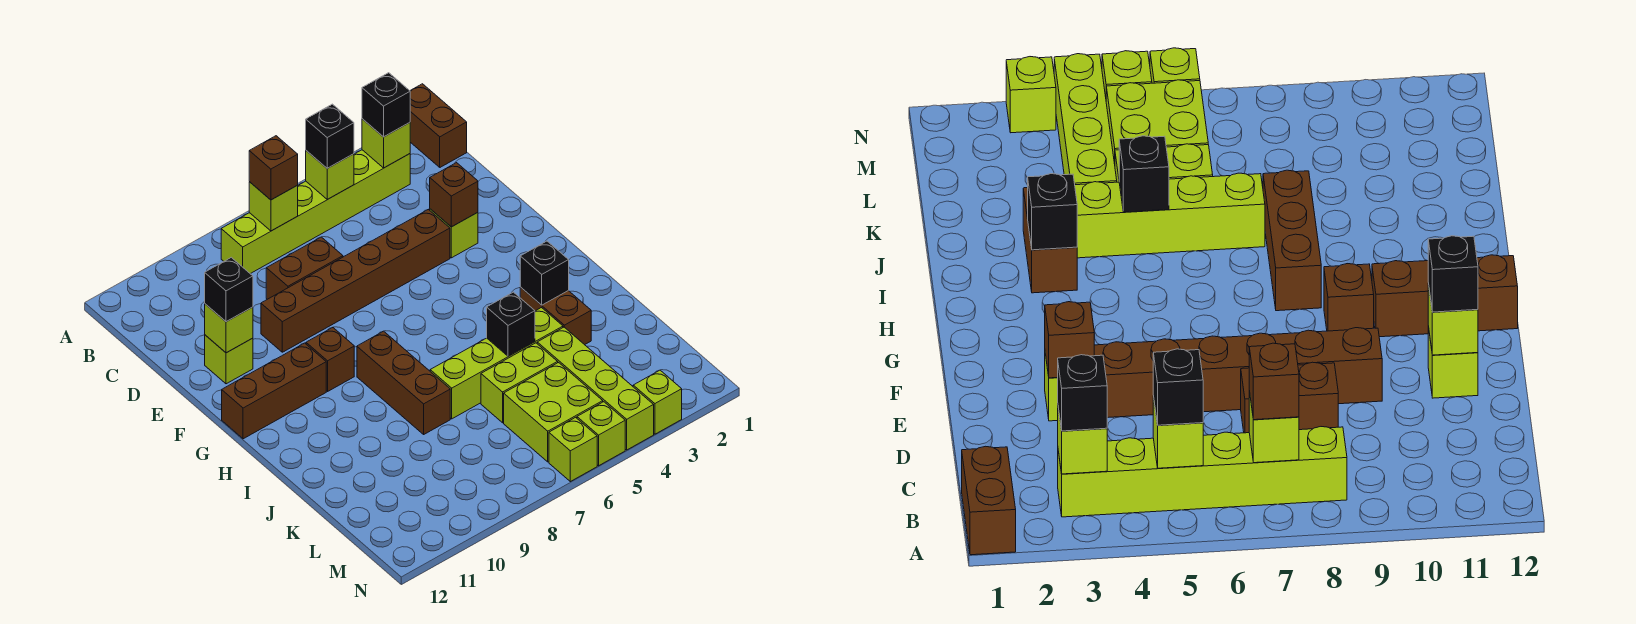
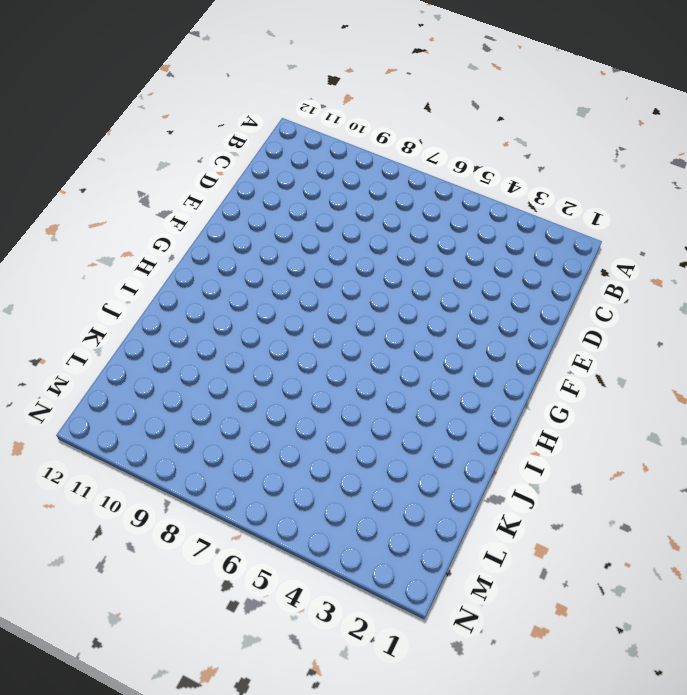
none -> brown brick A1:B1 level 1
none -> lime brick B3:B8 level 1
none -> brown brick D7:D8 level 1

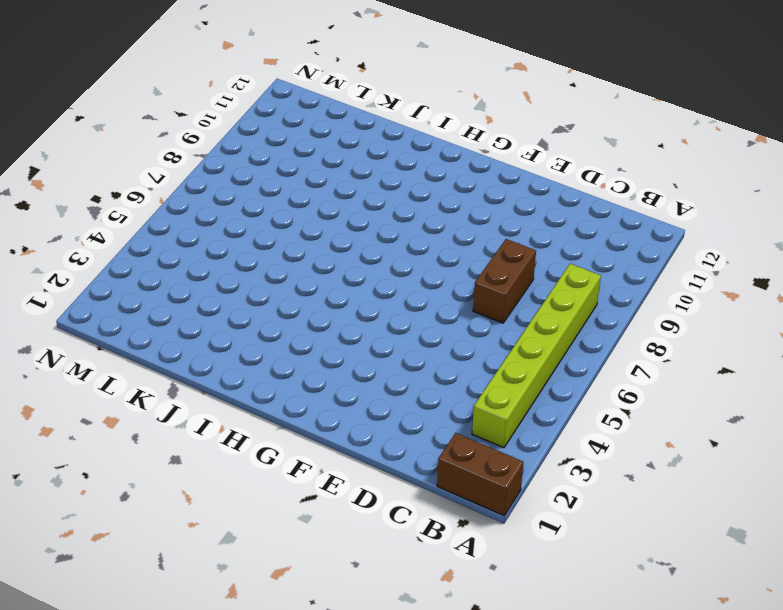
none -> lime brick E3 level 1
none -> brown brick E4:E9 level 1
none -> lime brick E11 level 1

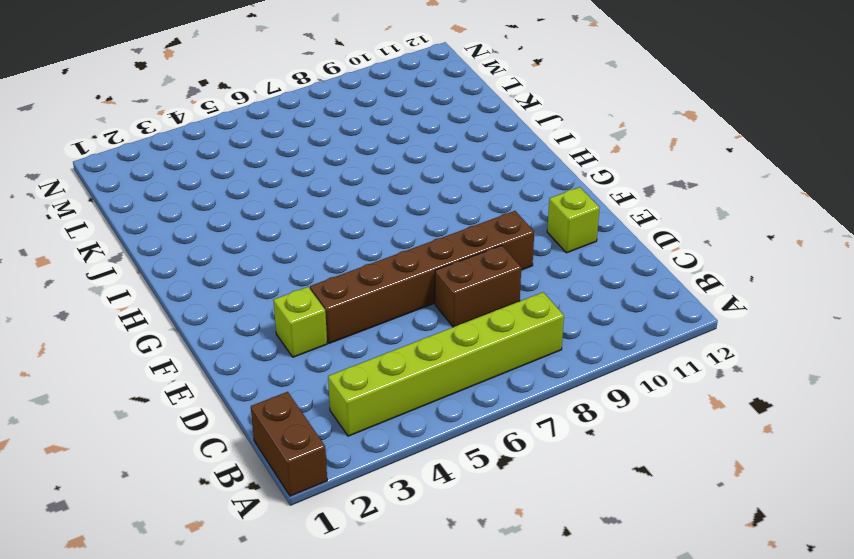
none -> brown brick G9 level 1
none -> brown brick G10:G12 level 1
none -> brown brick H8:J8 level 1

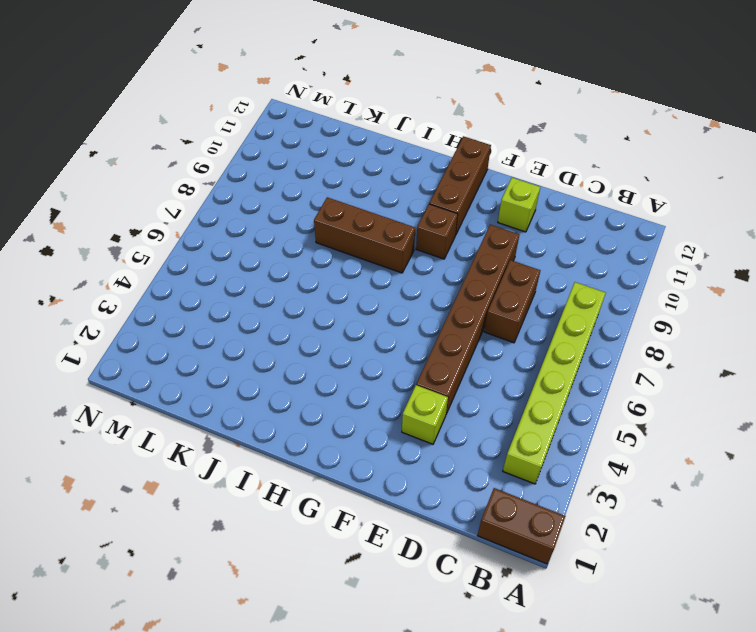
none -> brown brick I3:J3 level 1
none -> lime brick J4:J7 level 1
none -> lime brick K4:N4 level 1

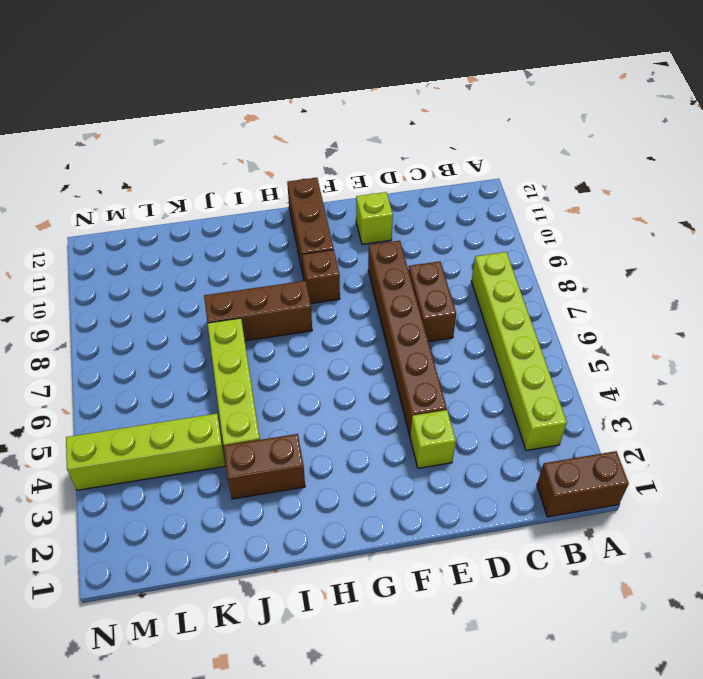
none -> lime brick K5:K6 level 1
none -> lime brick L5:M6 level 1
none -> lime brick N3 level 1

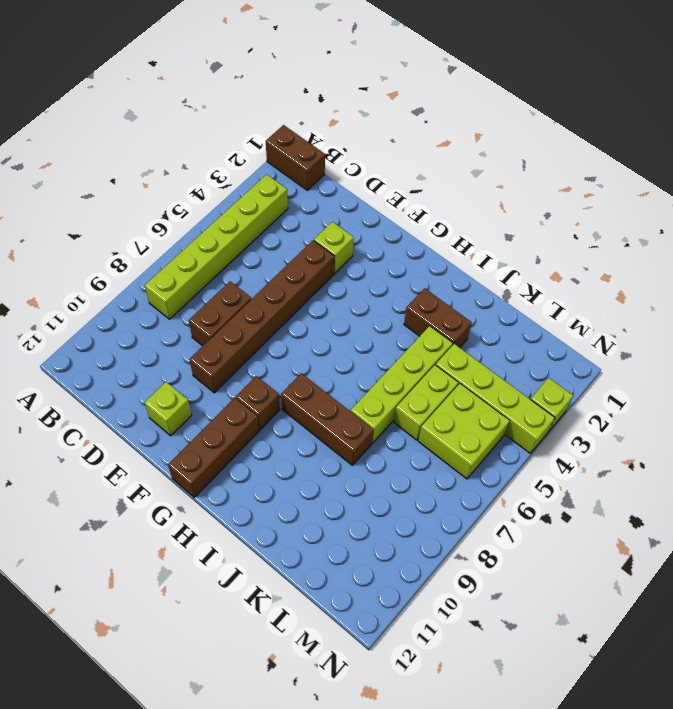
none -> lime brick N5 level 1
none -> lime brick N6 level 1
none -> lime brick B3 level 2

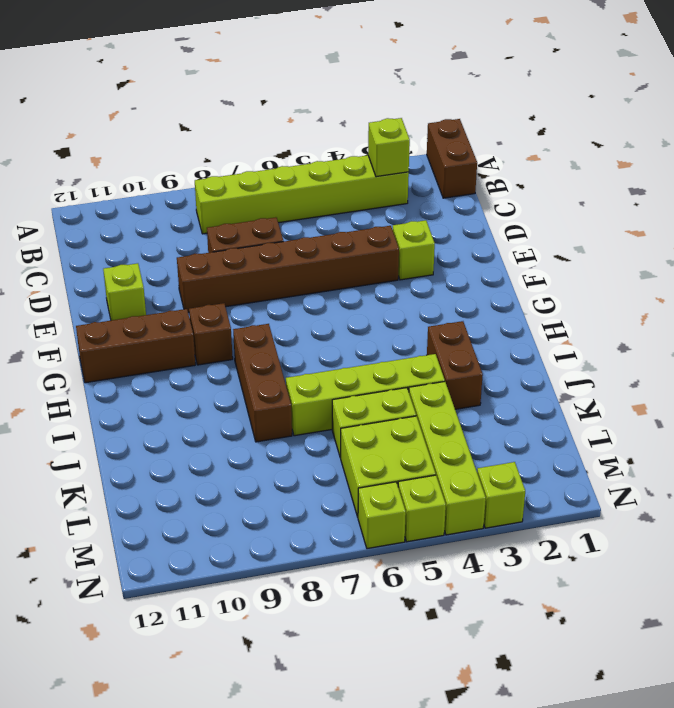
none -> lime brick B5 level 2
none -> lime brick B7 level 2
none -> brown brick E3 level 2

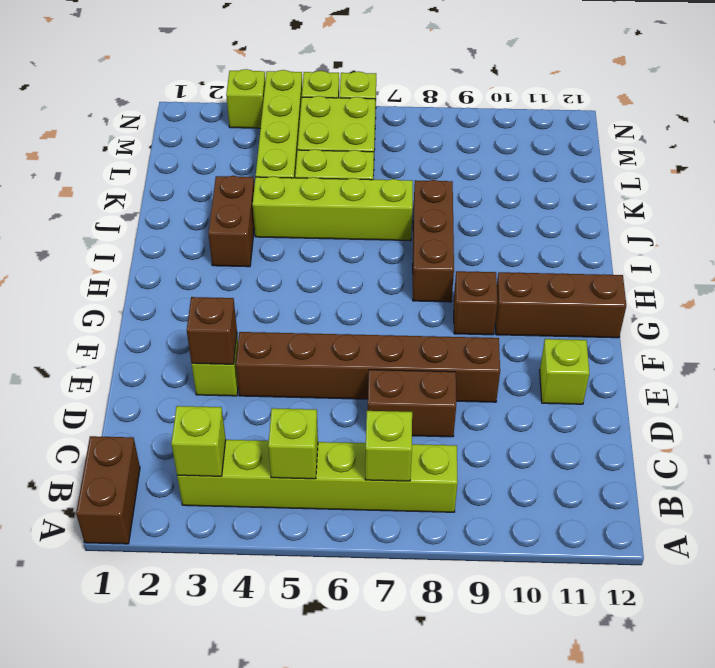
none -> lime brick E11 level 2
none -> black brick I3 level 2
none -> black brick J5 level 2

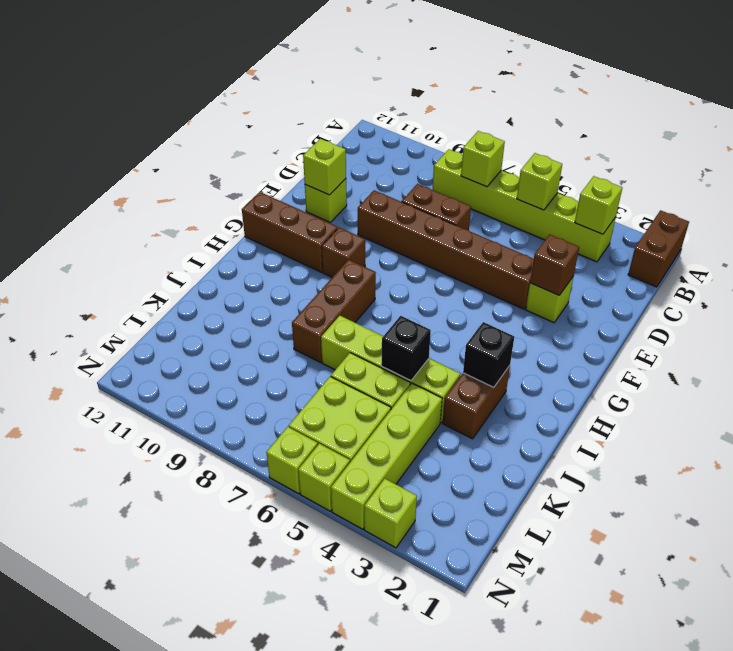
none -> black brick B3 level 3
none -> black brick B5 level 3
none -> brown brick B7 level 3

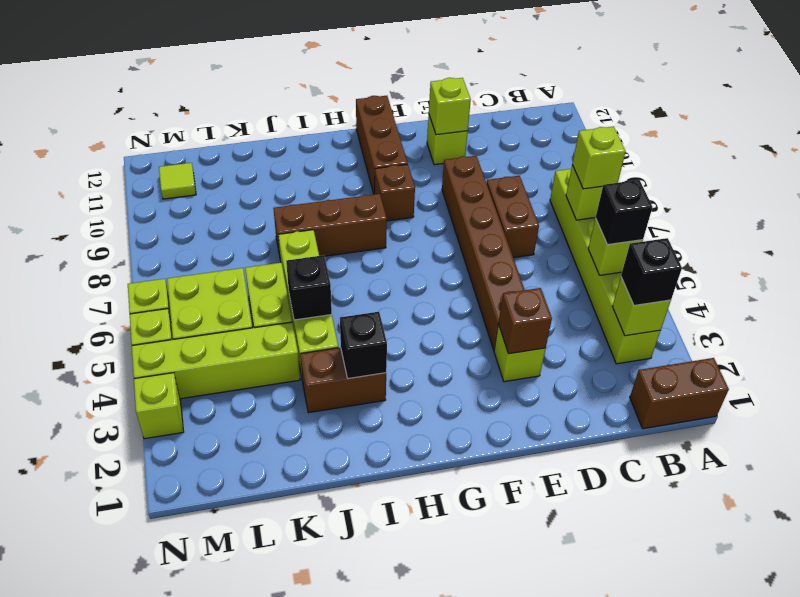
lime brick B7 level 3 -> brown brick B7 level 3
lime tile M11 level 1 -> none
none -> black brick E11 level 3

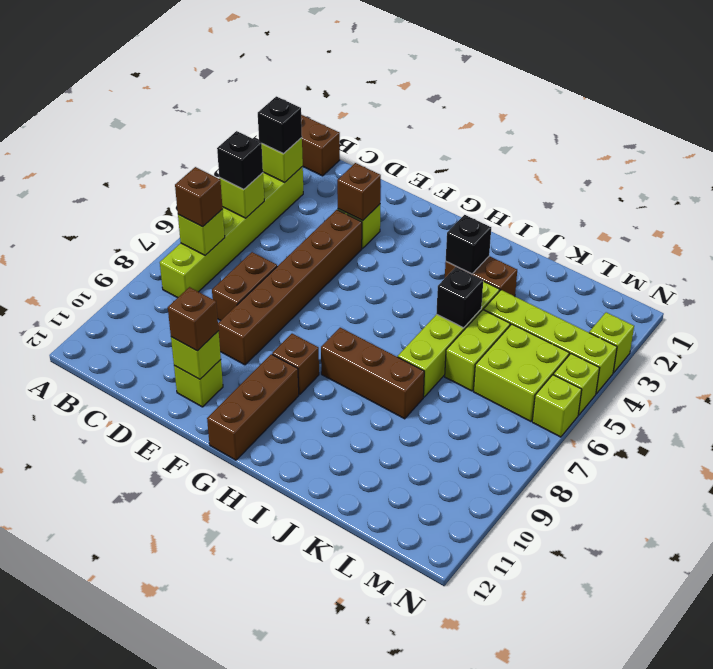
brown brick E11 level 3 -> black brick E11 level 3

